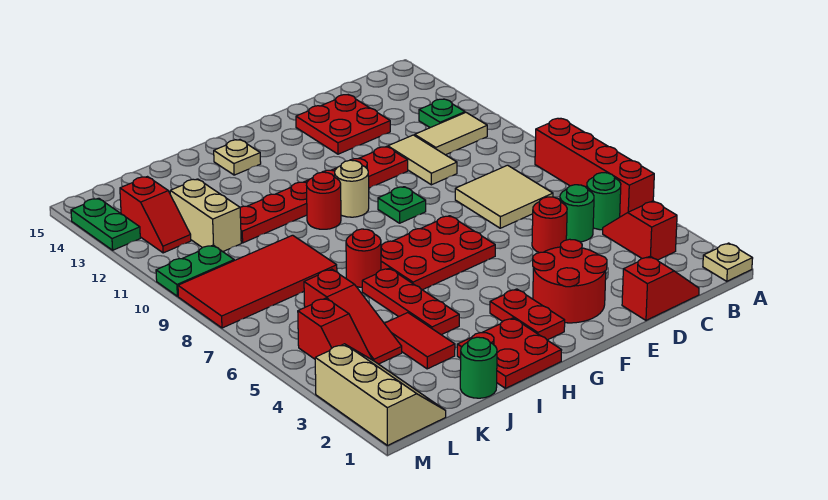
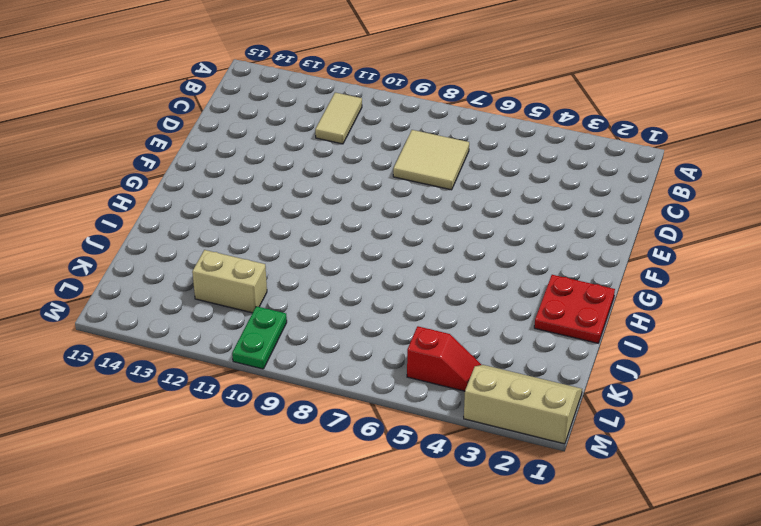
none -> tan plate A1 level 1
none -> red brick A5:A8 level 1
none -> red slope B3:B4 level 1 top 3
none -> green round brick B5 level 1

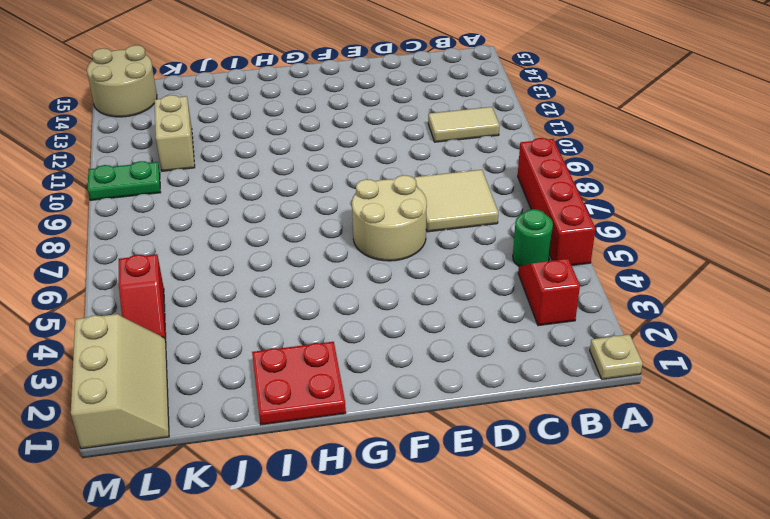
tan round brick E6:F7 level 1 -> red plate F6:H7 level 1
tan round brick L14:M15 level 1 -> green plate M13:M14 level 1
none -> green plate B12 level 1
none -> red slope C1:D1 level 1 top D
none -> green round brick C5 level 1
none -> red round brick D5 level 1

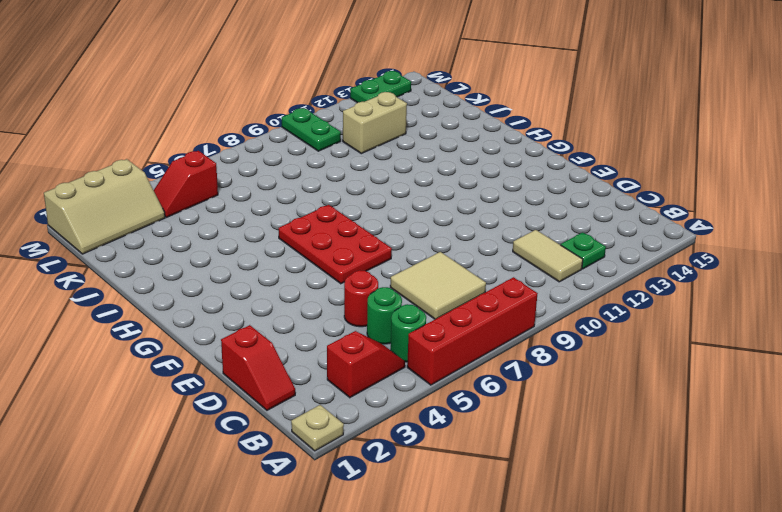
none -> tan tile D10:D11 level 1
none -> red plate D13:E14 level 1
none -> red round brick E2:F3 level 1
none -> red plate E11:J11 level 1

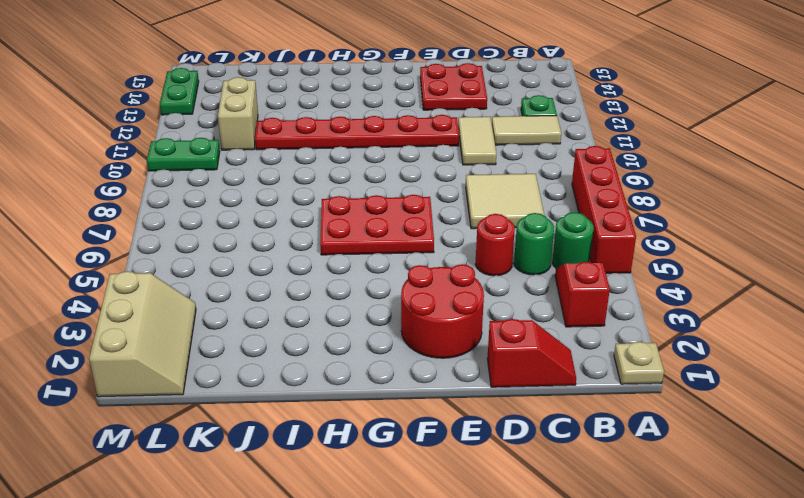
none -> green plate F9 level 1
none -> red plate G2:G3 level 1
none -> tan round brick G10 level 1
none -> red plate H1:I2 level 1

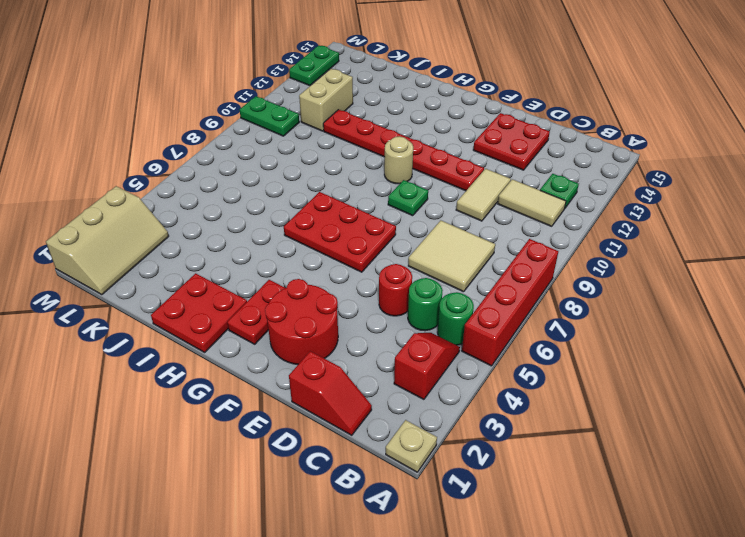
none -> red round brick H10 level 1
none -> tan plate H14 level 1
none -> red plate I4:I6 level 1
none -> red round brick I7 level 1

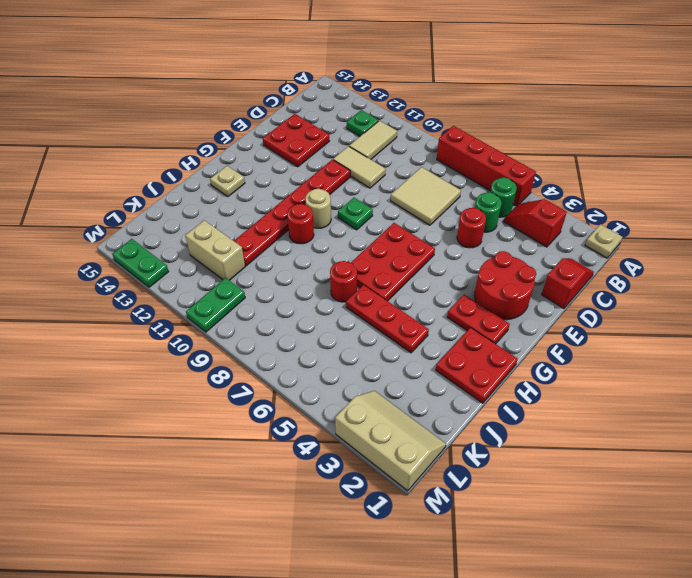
none -> green round brick J1 level 1
none -> red tile J3:J4 level 1
none -> red tile J8:M9 level 1
none -> red slope K4:K6 level 1 top 6

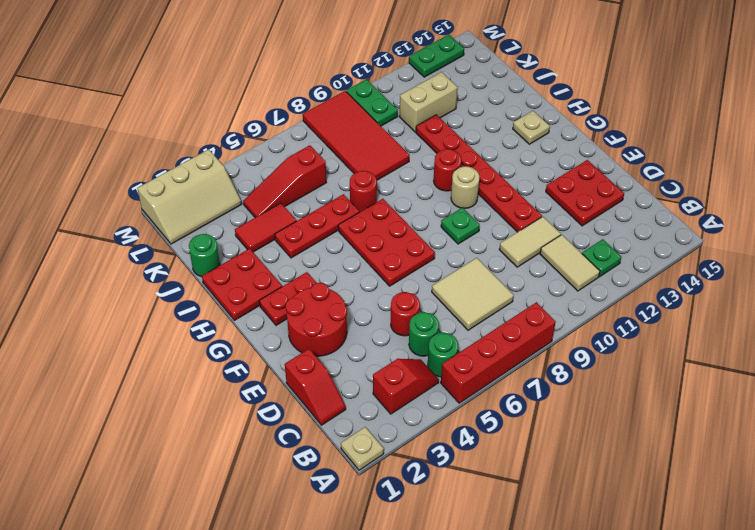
none -> red slope L4:L5 level 1 top 5
none -> red slope L12:L13 level 1 top 13

